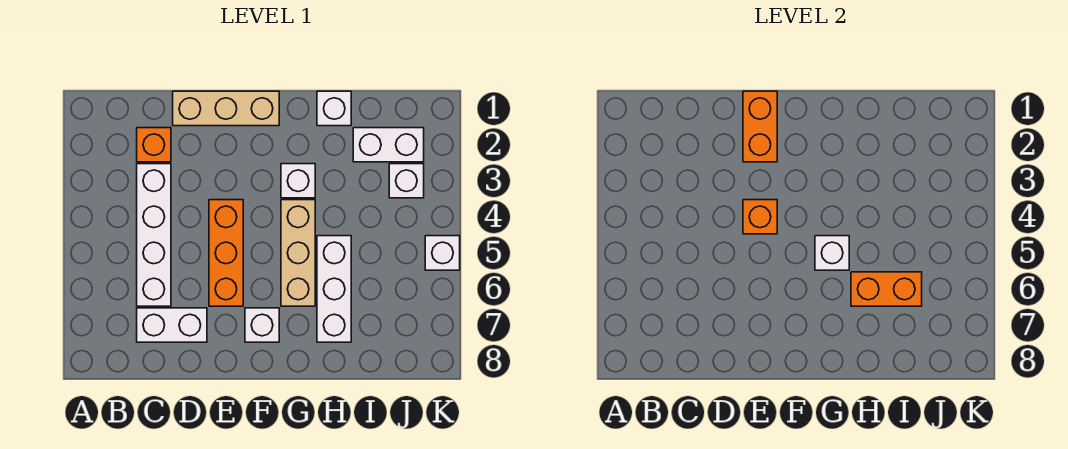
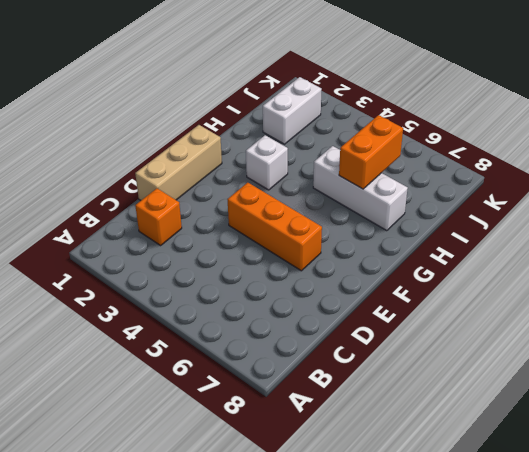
none -> white brick C3:C6 level 1
none -> white brick C7:D7 level 1
none -> white brick F7 level 1

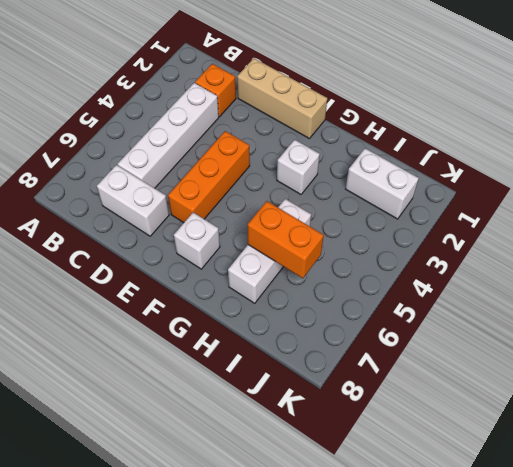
none -> tan brick G4:G6 level 1
none -> white brick H1 level 1
none -> white brick J3 level 1

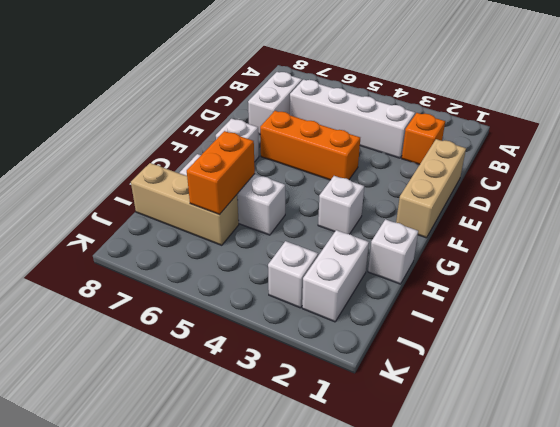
tan brick I6:I8 level 1 -> tan brick G4:G6 level 1
none -> white brick K5 level 1
none -> orange brick E1:E2 level 2
none -> orange brick E4 level 2

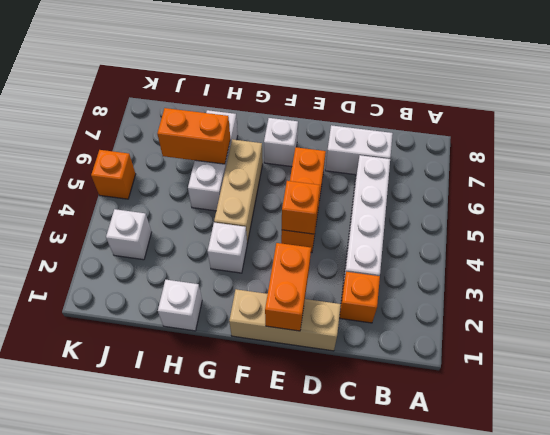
orange brick K5 level 1 -> white brick K5 level 1
none -> white brick I2:J2 level 1
none -> white brick G5 level 2

